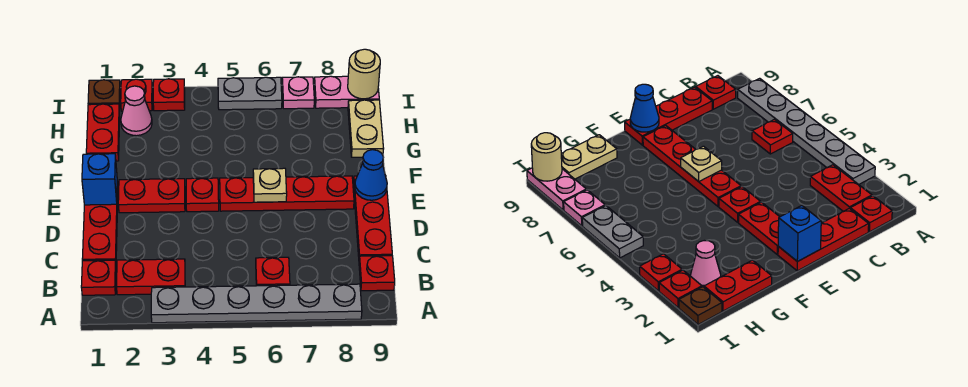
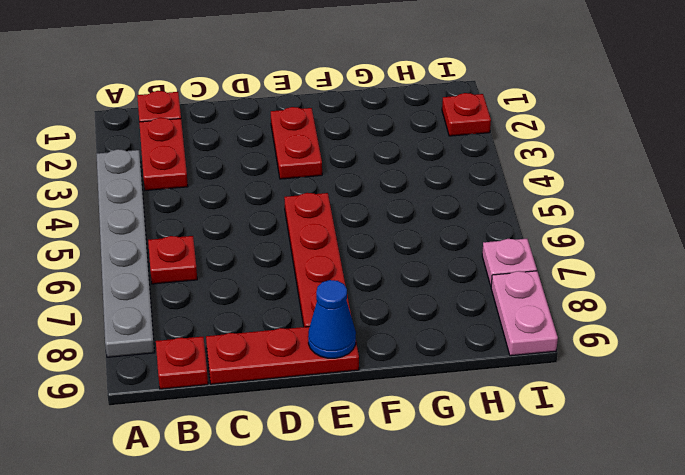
none -> red plate C1:E1 level 1
none -> red plate E4 level 1
none -> red plate G1:H1 level 1

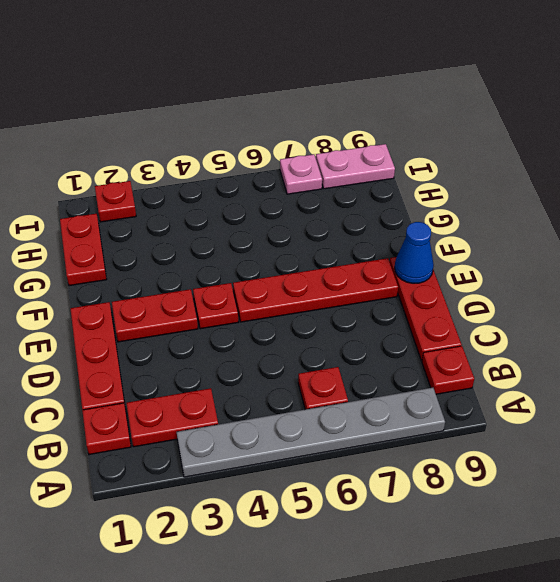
none -> tan plate G9:H9 level 1
none -> pink cone H2 level 1
none -> brown plate I1 level 1

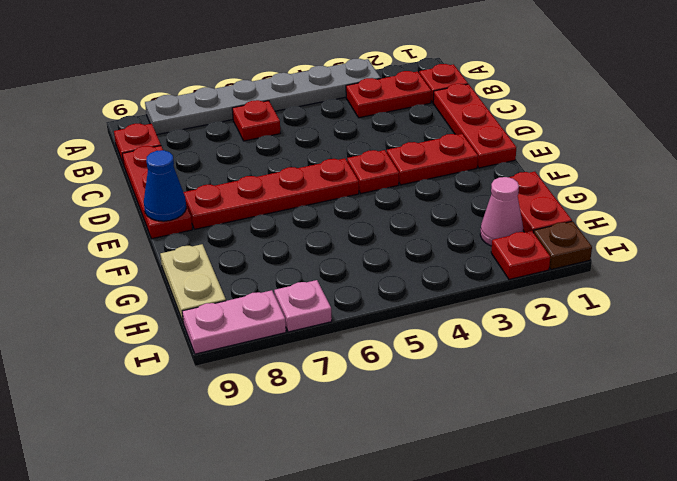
none -> red plate I3 level 1
none -> grey plate I5:I6 level 1
none -> blue brick E1 level 2

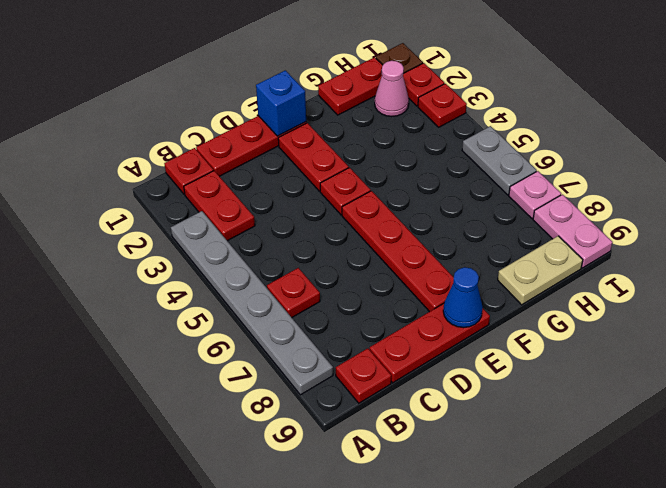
none -> tan plate E6 level 2
none -> tan round brick I9 level 2

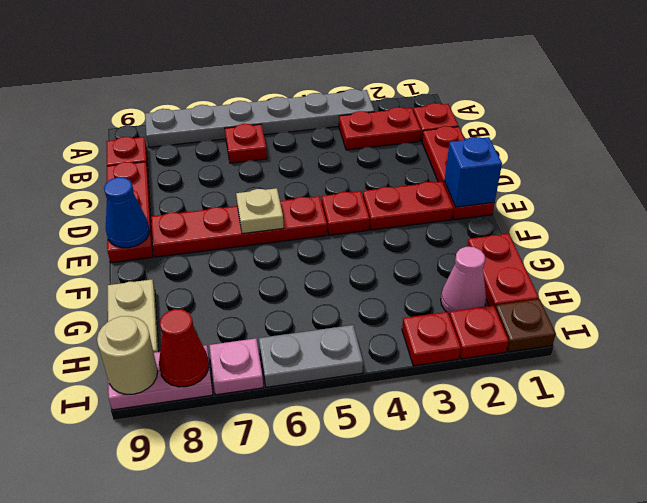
red cone I8 level 2 -> none

